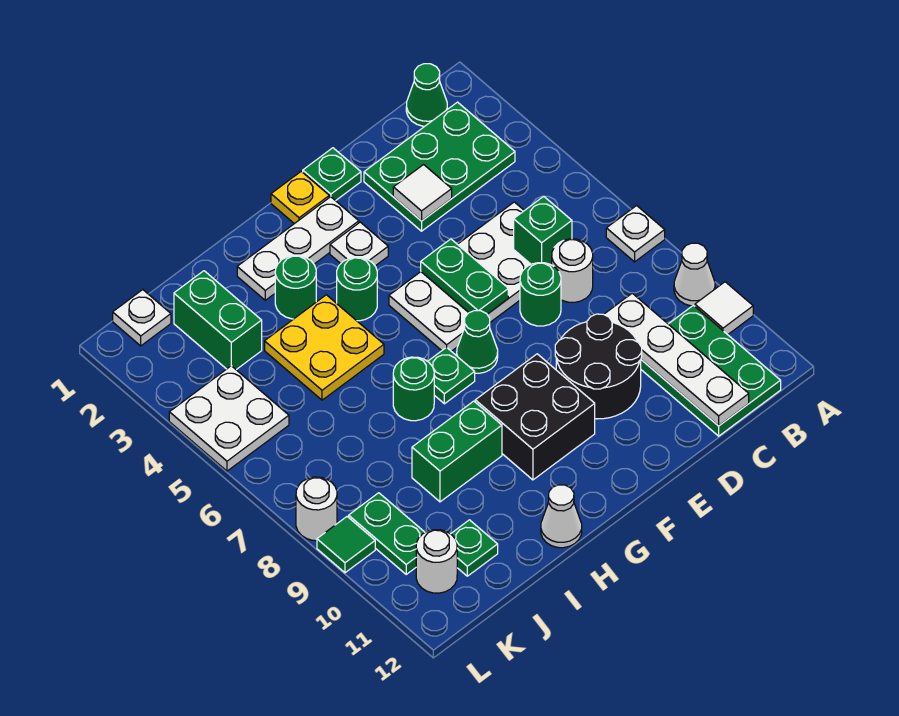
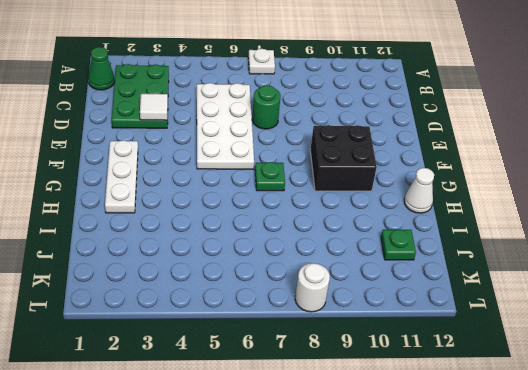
none -> white cone A9 level 1
none -> white tile A10 level 1
none -> green plate B10:C12 level 1
none -> white round brick C7 level 1

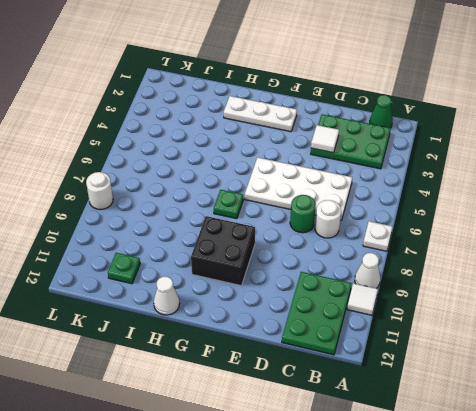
none -> black round brick D9:E10 level 1
none -> green plate E1 level 1
none -> yellow plate F1 level 1
none -> white plate F3 level 1

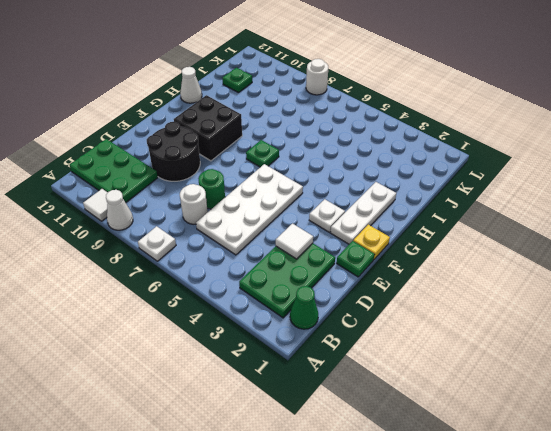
none -> green cone F7 level 1
none -> green round brick G4 level 1
none -> green round brick H3 level 1
none -> yellow plate H4:I5 level 1

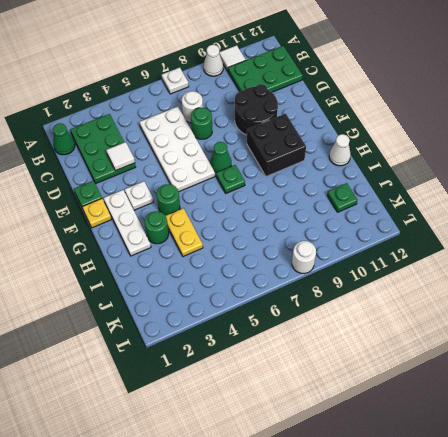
yellow plate H4:I4 level 1 -> yellow plate H4:I5 level 1
none -> green round brick H7 level 1
none -> green brick H9:I9 level 1
none -> green brick J2:J3 level 1
none -> white plate K1 level 1

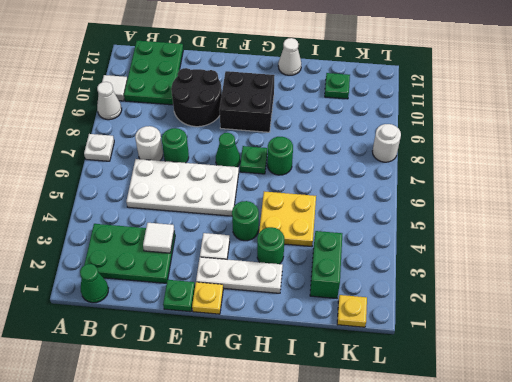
yellow plate K1 level 1 -> white plate K1 level 1
none -> green brick H9:I9 level 1
none -> white plate K4:L5 level 1
none -> green plate K9:K10 level 1
none -> white round brick K11 level 1

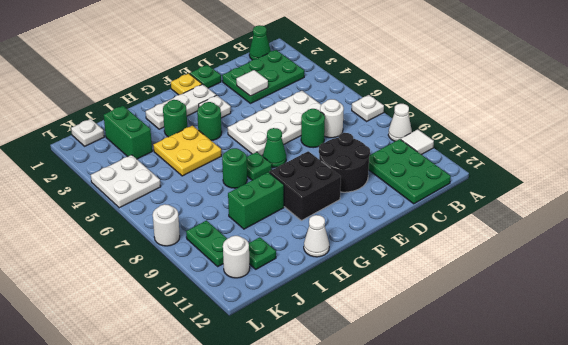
none -> green tile L9 level 1
none -> green brick C6 level 2
none -> white plate C9:C12 level 2
none -> green plate E5:E6 level 2

